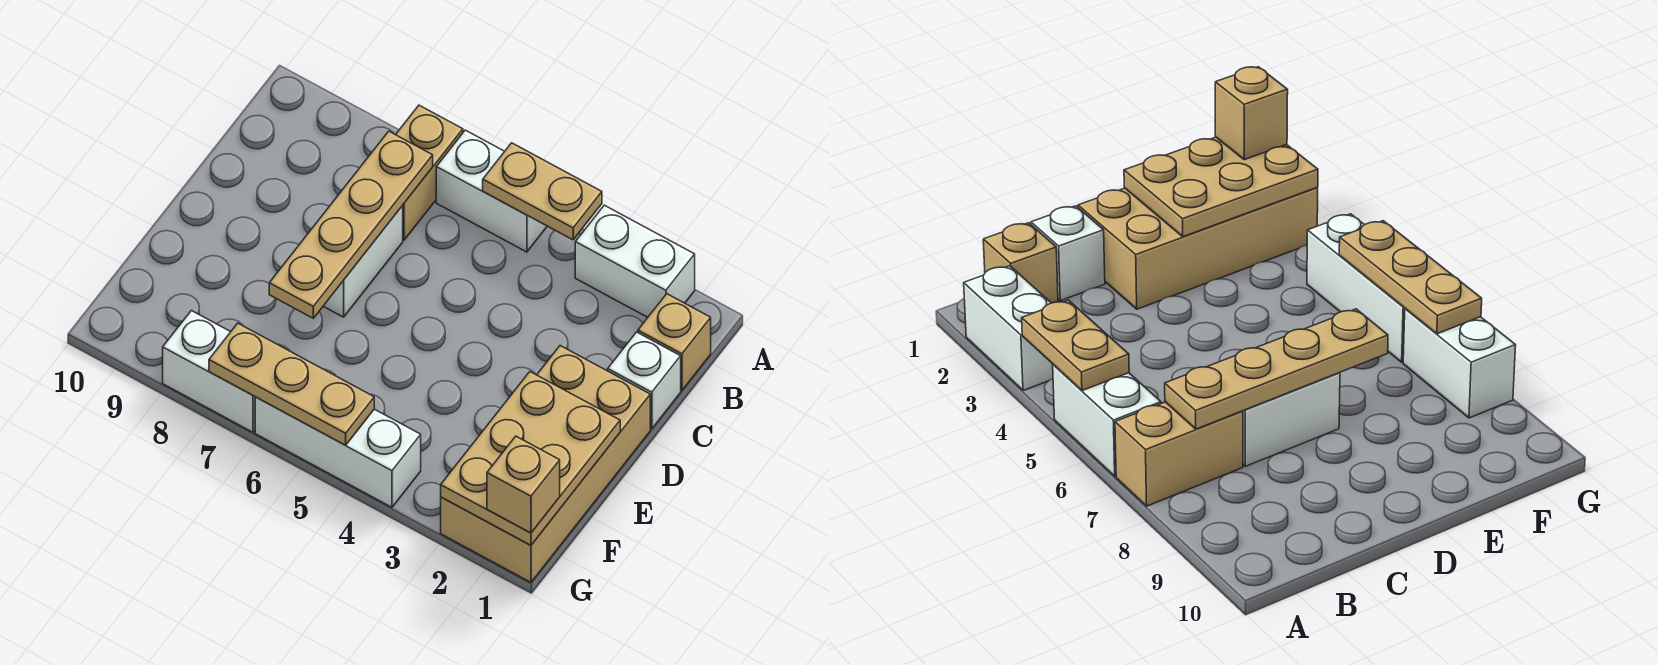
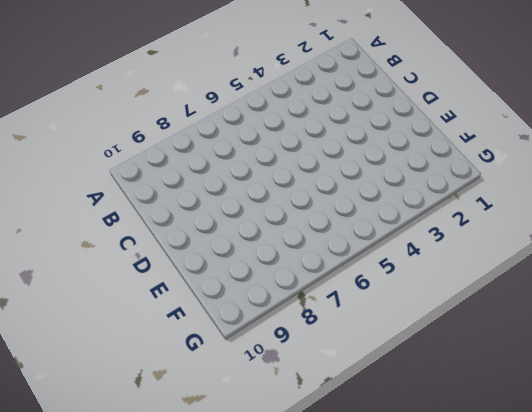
none -> white brick A2:A3 level 1
none -> white brick A5:A6 level 1
none -> tan brick A7:B7 level 1

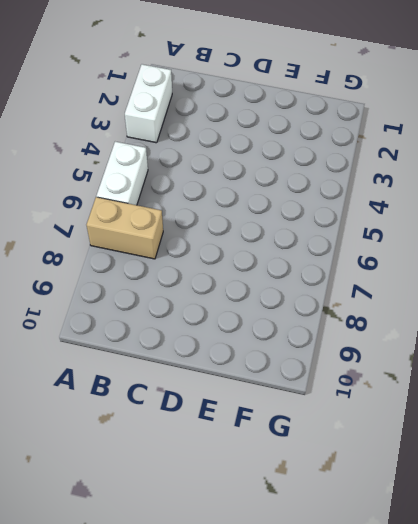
none -> tan brick B1 level 1
none -> white brick C1 level 1
none -> white brick C7:D7 level 1

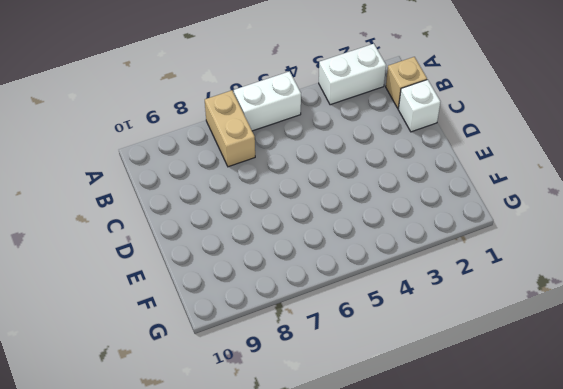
none -> white brick C7:D7 level 1
none -> tan brick D1:G2 level 1
none -> white brick G4:G6 level 1

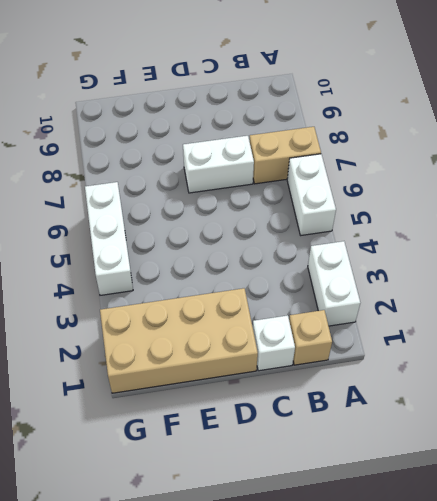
none -> white brick G7:G8 level 1
none -> tan plate A4:A5 level 2
none -> tan plate B7:E7 level 2

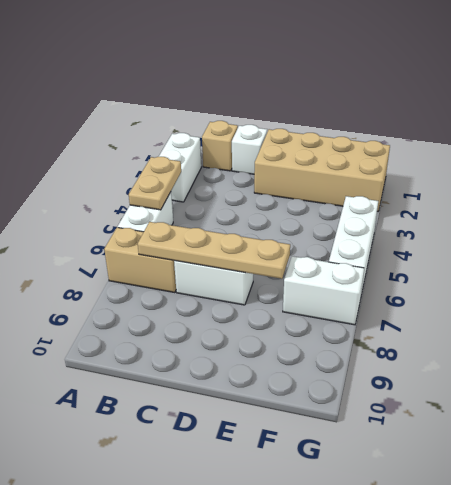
white brick F7:G7 level 1 -> white brick G7:G8 level 1
none -> tan plate E1:G2 level 2
none -> tan plate G5:G7 level 2
none -> tan brick G1 level 3

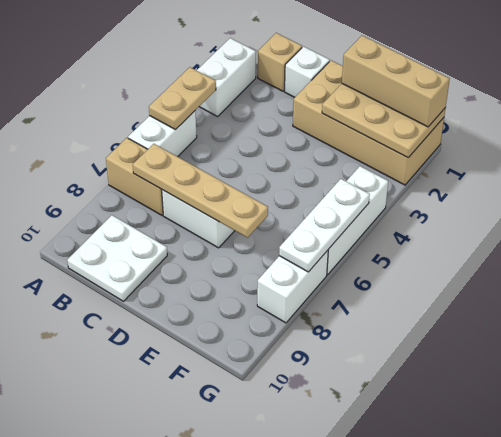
white plate B9:C10 level 1 -> none
tan brick E1:G1 level 3 -> tan brick G1 level 3
white plate G5:G7 level 2 -> tan plate G5:G7 level 2

